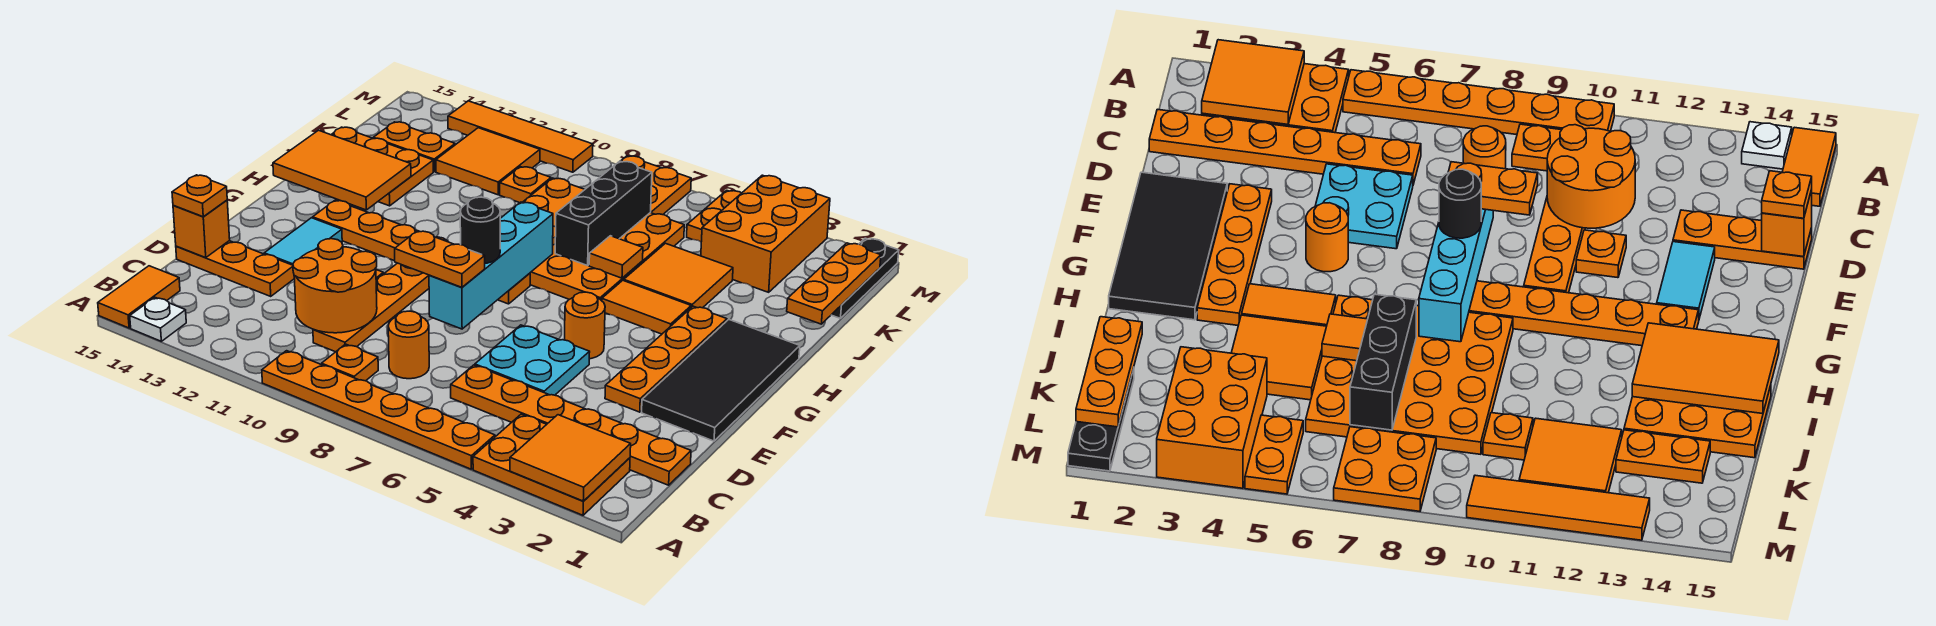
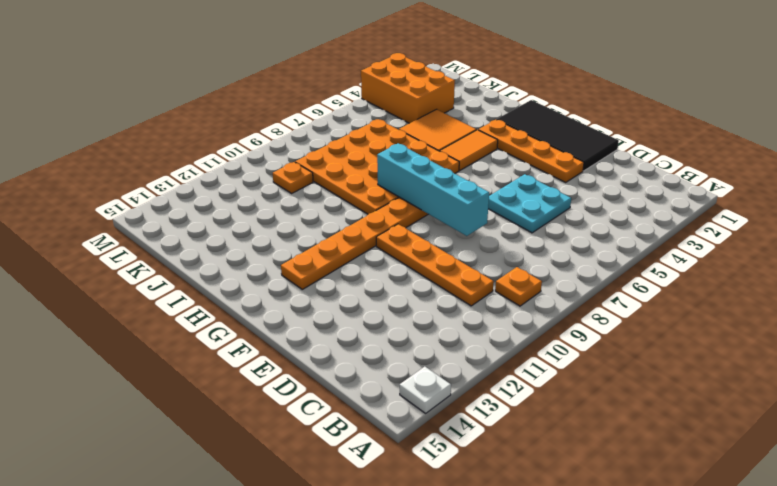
none -> orange plate A2:B4 level 1
none -> orange plate A5:A10 level 1
none -> orange tile A15:B15 level 1
none -> orange plate C1:C6 level 1

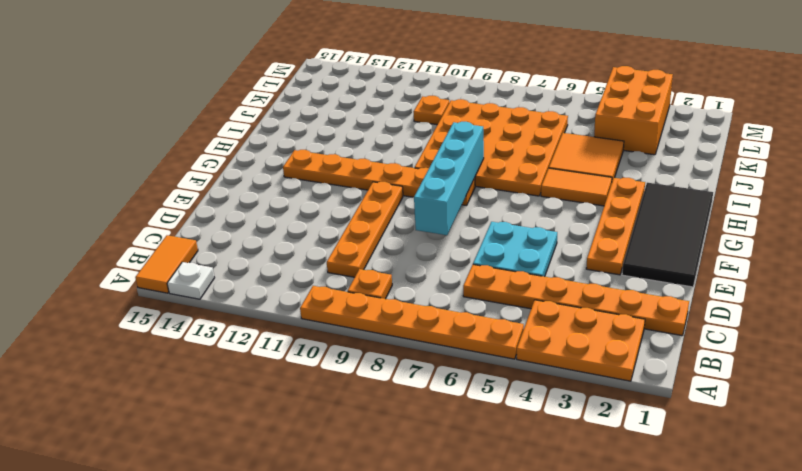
none -> orange round brick C8 level 1
none -> orange plate D13:D15 level 1
none -> orange plate E11 level 1
none -> cyan tile E13:F13 level 1

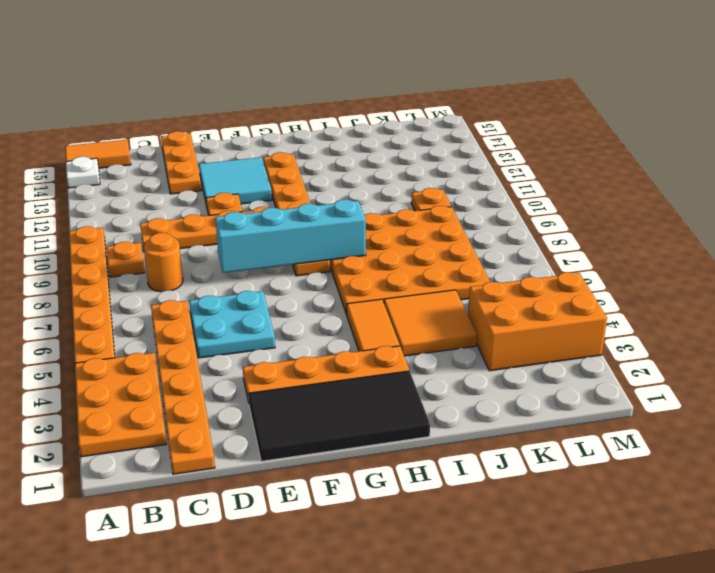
cyan tile E12:F13 level 1 -> cyan tile E13:F13 level 1
none -> orange round brick F5 level 1
none -> orange plate I13:J15 level 1
none -> black plate K1:M1 level 1
none -> orange tile K11:L12 level 1

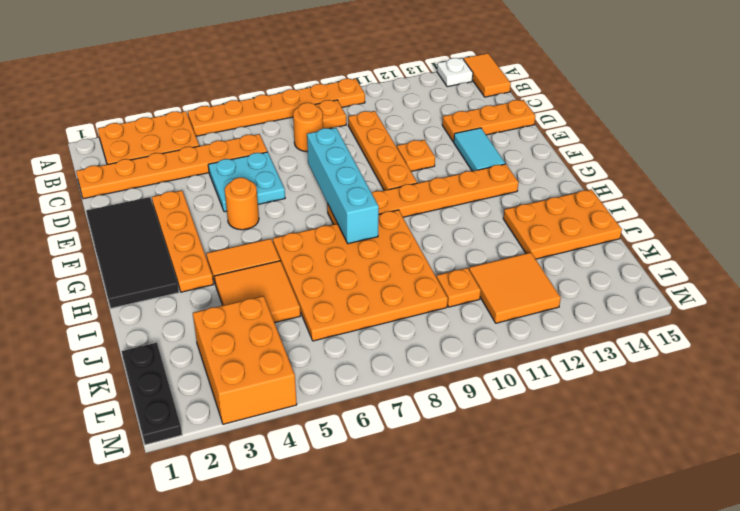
none -> orange plate K13:K14 level 1
none -> orange plate L5:M5 level 1
none -> orange plate L7:M8 level 1
none -> orange tile M10:M13 level 1

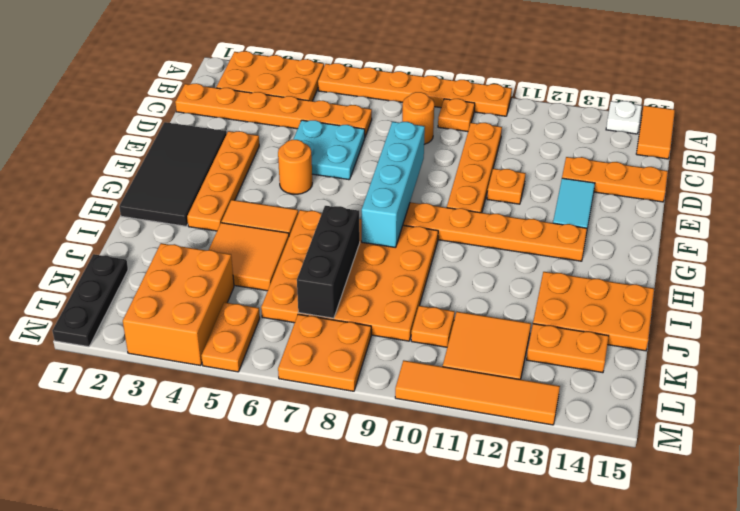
none -> orange tile A2:B3 level 2
none -> orange round brick C10:D11 level 2
none -> orange brick D15 level 2
none -> orange tile H13:I15 level 2

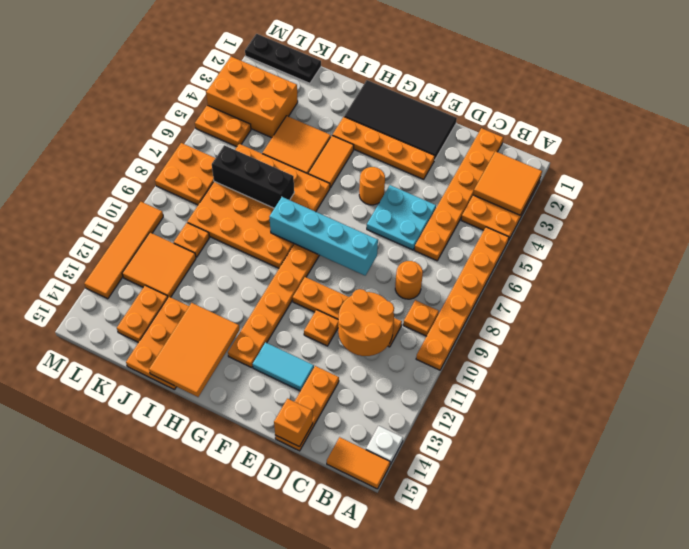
none -> orange tile I6 level 2
none -> orange plate J1:L1 level 2
none -> orange plate D15 level 3
none -> orange plate E8:E9 level 3

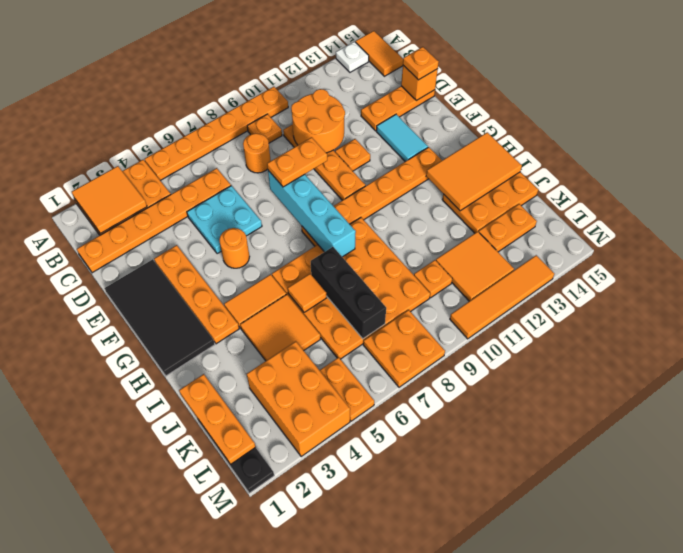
none -> black round brick F8 level 3

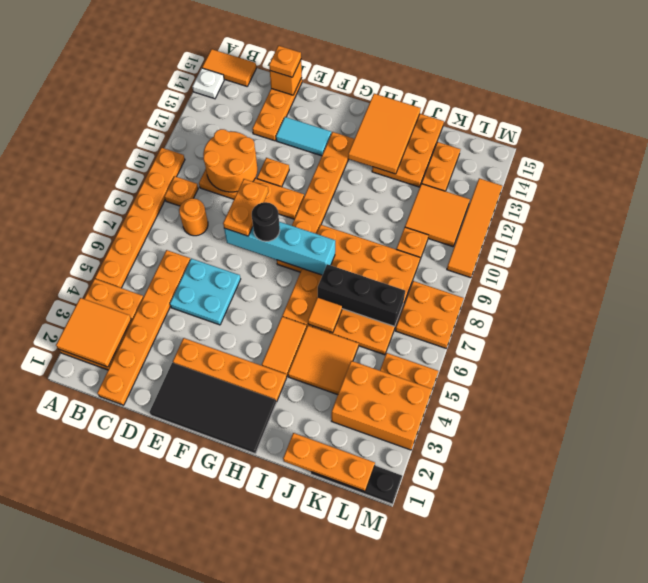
none -> orange round brick F5 level 1

